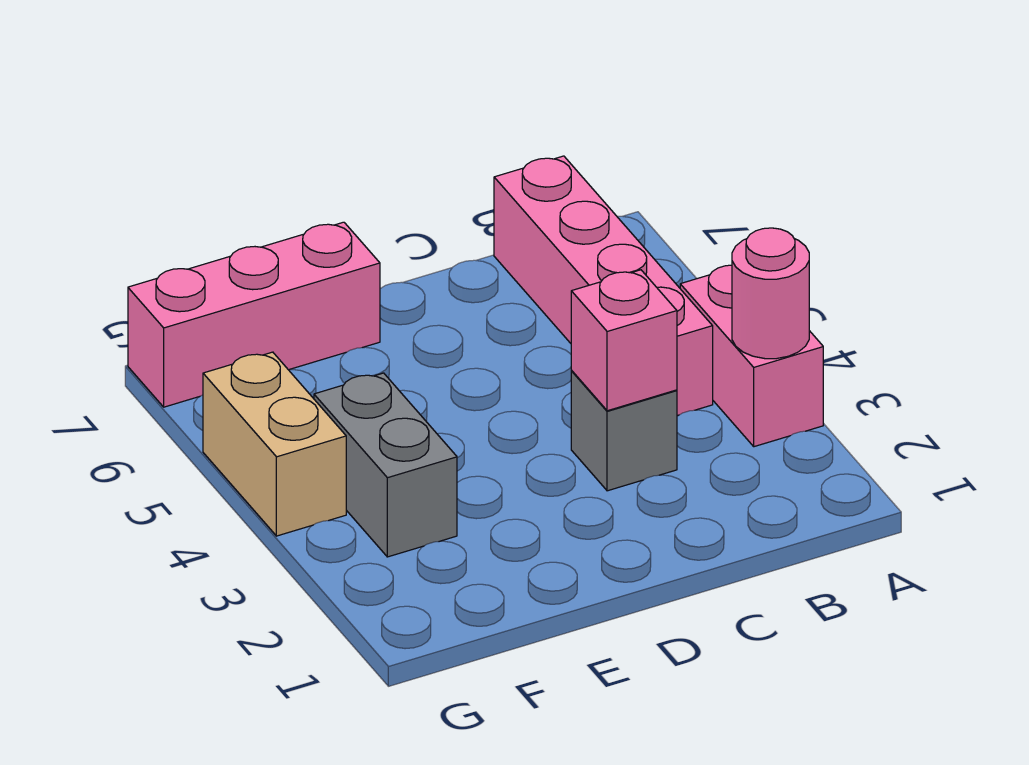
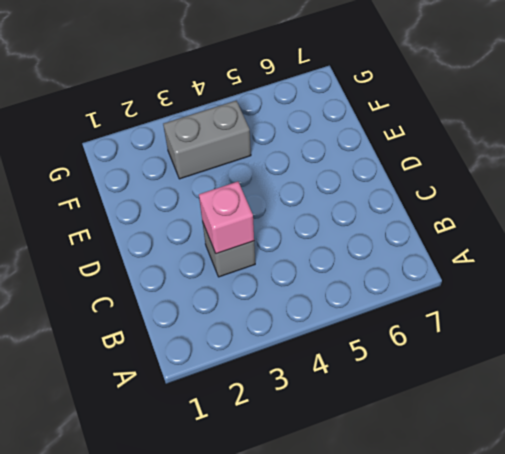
none -> pink brick A3:A4 level 1
none -> pink brick B4:B7 level 1

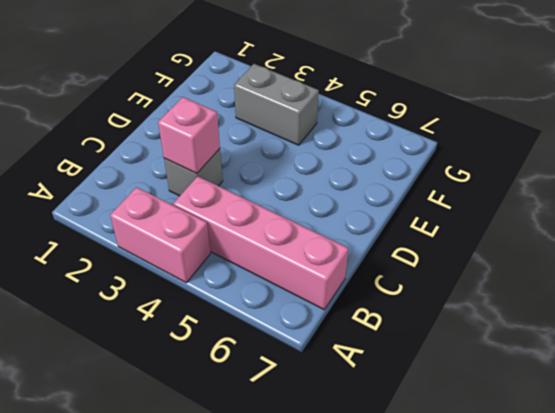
none -> pink brick E7:G7 level 1
none -> tan brick G4:G5 level 1

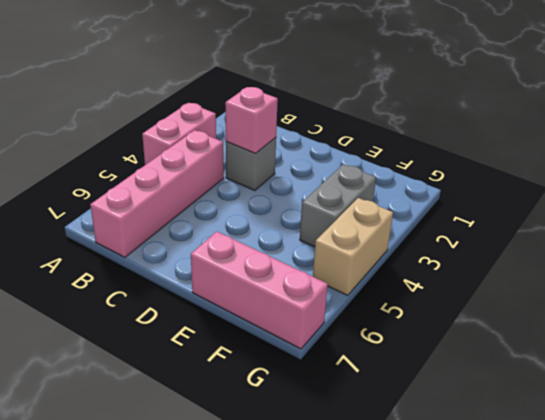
none -> pink round brick A3 level 2

